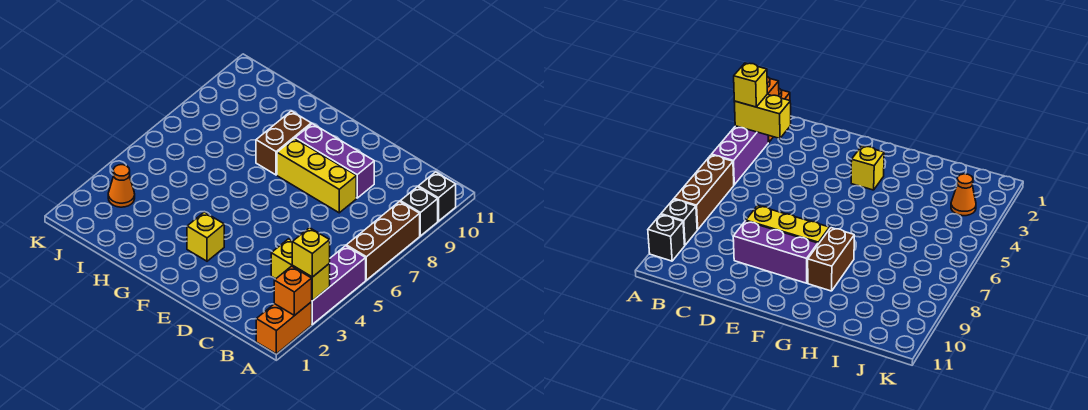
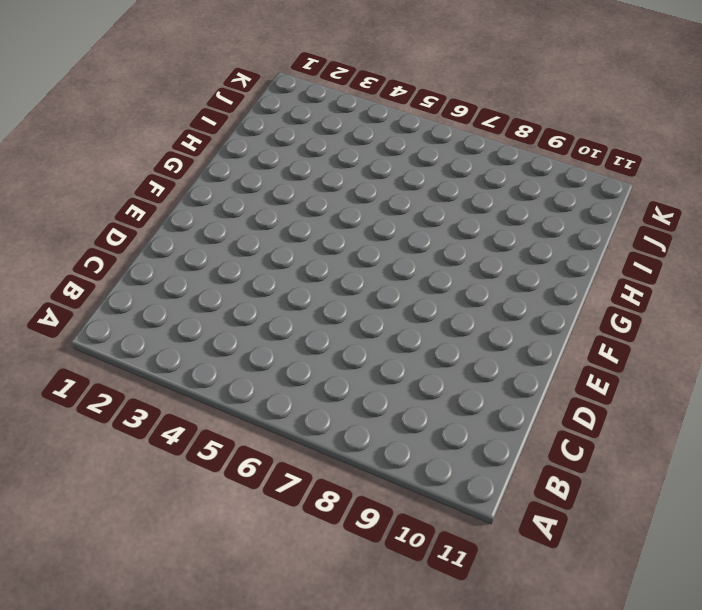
none -> orange brick A1:A2 level 1
none -> purple brick A3:A5 level 1
none -> brown brick A6:A8 level 1

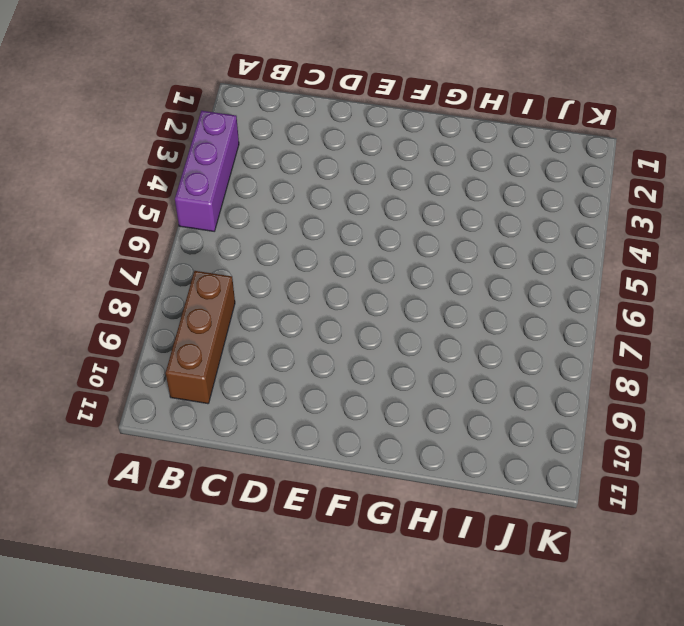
brown brick B8:B10 level 1 -> brown brick A6:A8 level 1
none -> orange brick A1:A2 level 1
none -> black brick A9 level 1
none -> black brick A10 level 1

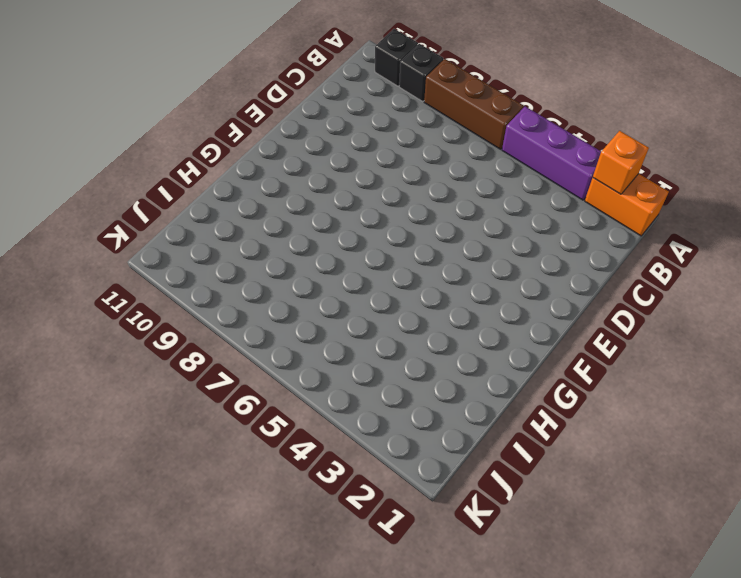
none -> yellow brick D8:F8 level 1
none -> purple brick D9:F9 level 1
none -> yellow brick F3 level 1

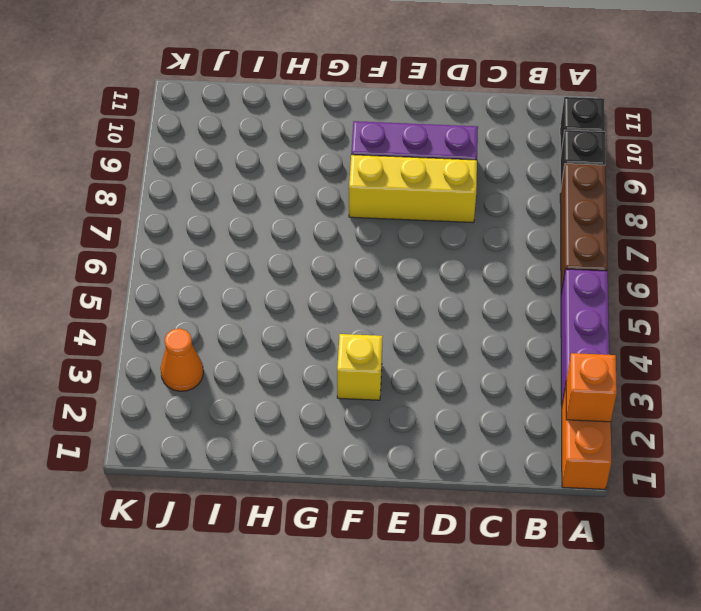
none -> brown brick G8:G9 level 1
none -> yellow brick A3:B3 level 2
none -> yellow brick A3 level 3

